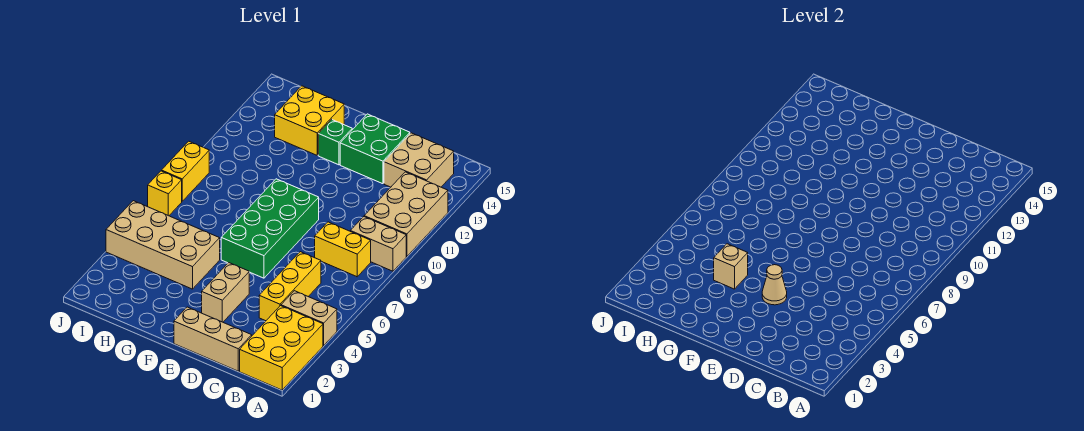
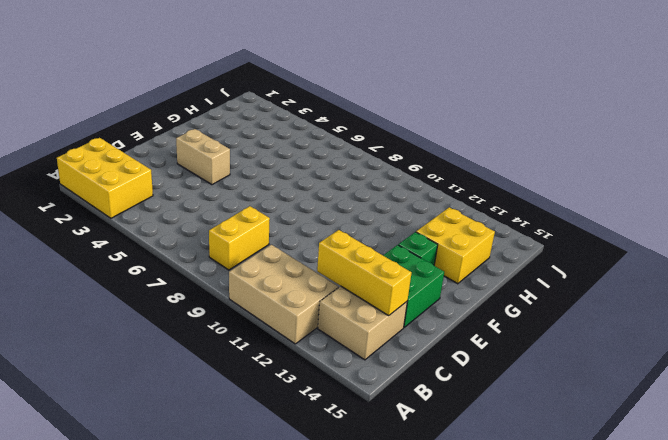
yellow brick C12:C14 level 2 -> yellow brick C4:C6 level 1
none -> tan brick A4:B4 level 1
none -> tan brick A9:B9 level 1
none -> tan brick C1:E1 level 1

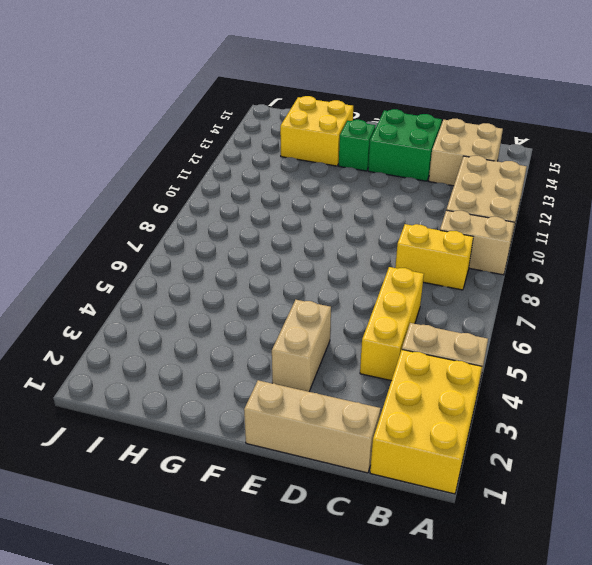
none -> green brick E6:F9 level 1
none -> tan brick G4:J5 level 1
none -> yellow brick J7 level 1

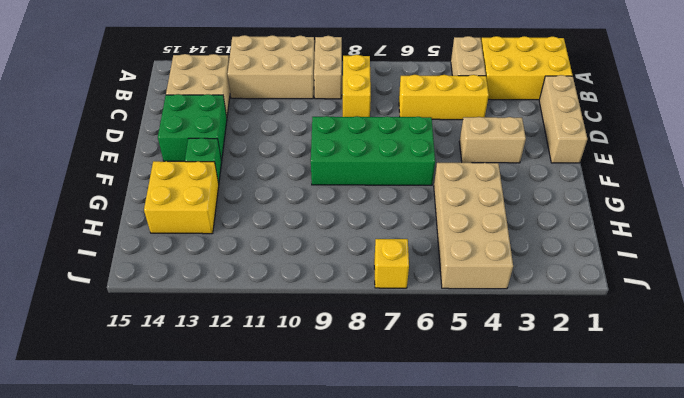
none -> yellow brick J8:J9 level 1
none -> tan cone E4 level 2
none -> tan brick G4 level 2

